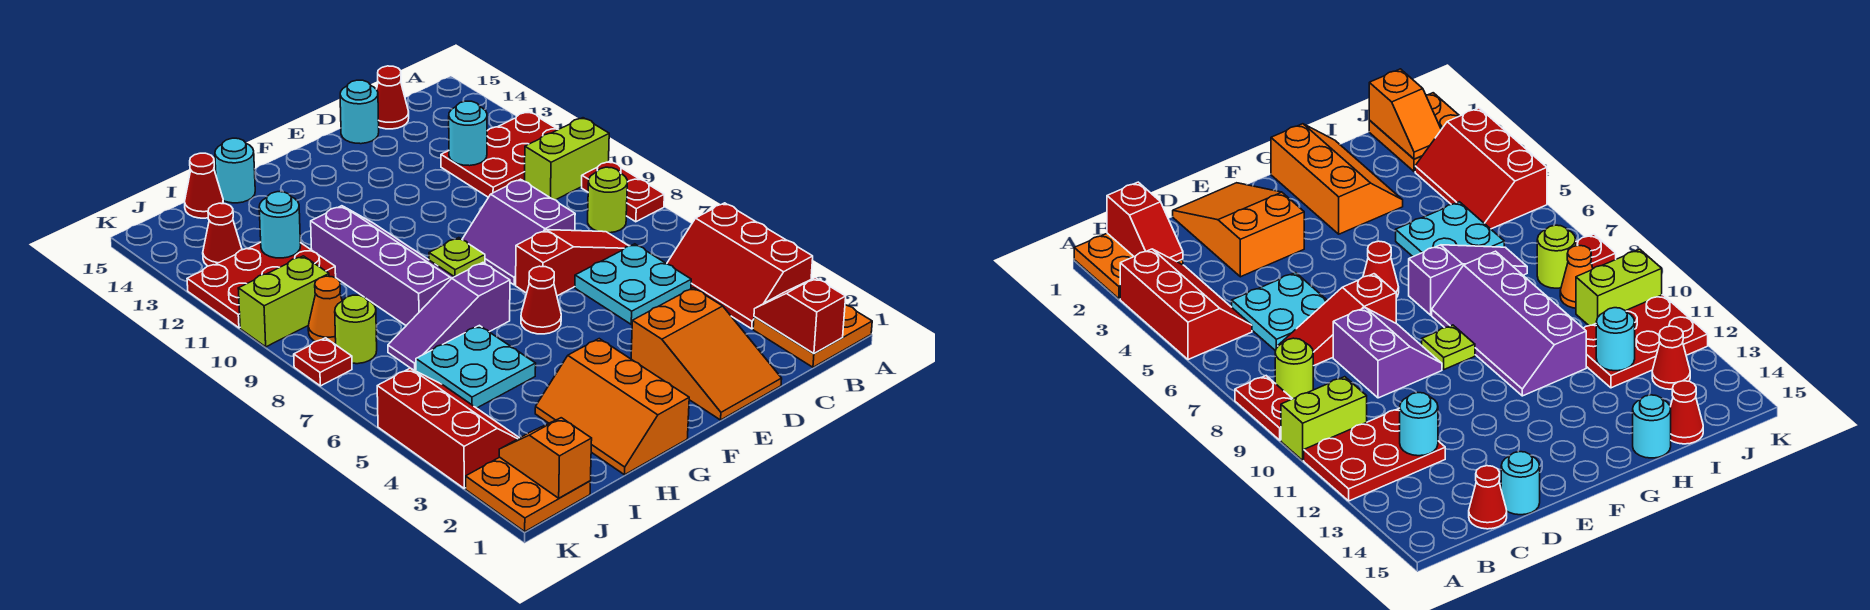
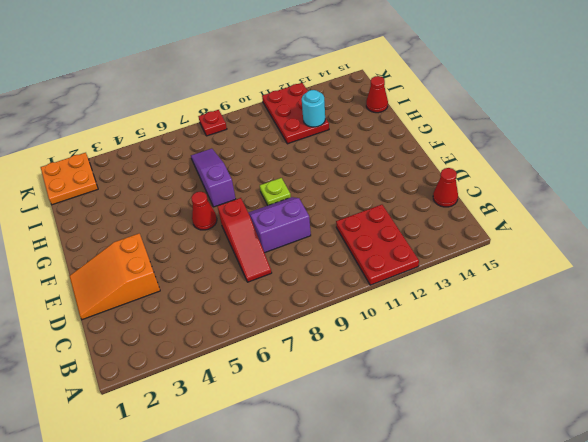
none -> orange plate A1:B2 level 1
none -> red slope A3:B5 level 1 top A
none -> red plate A8:A9 level 1
none -> lime brick A10:B10 level 1

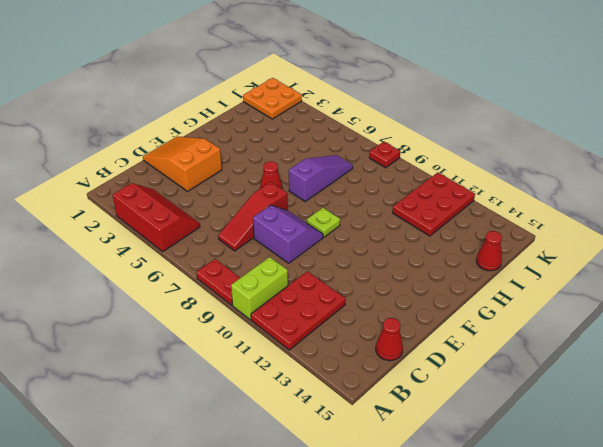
none -> orange plate A1:B2 level 1
none -> lime round brick B8 level 1
none -> cyan plate C5:D6 level 1
none -> cyan round brick D15 level 1

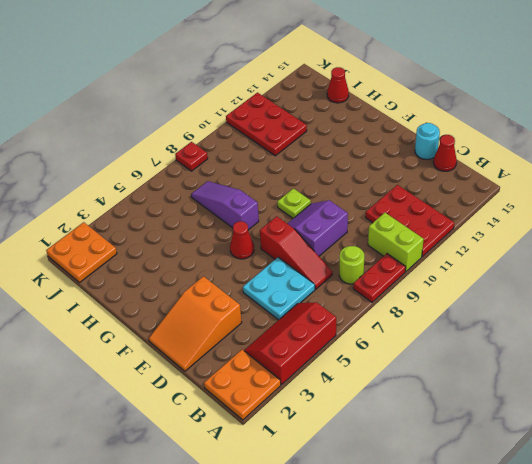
none -> orange slope G1:H3 level 1 top G
none -> purple slope G8:H11 level 1 top H
none -> cyan plate H5:I6 level 1
none -> cyan round brick H15 level 1

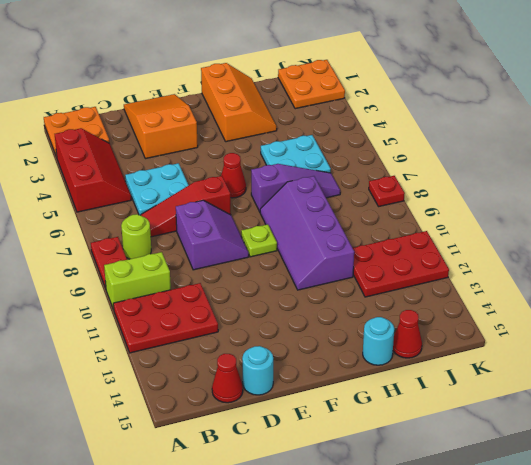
none -> red slope J3:K5 level 1 top K
none -> lime round brick J8 level 1
none -> orange cone J9 level 1
none -> lime brick J10:K10 level 1

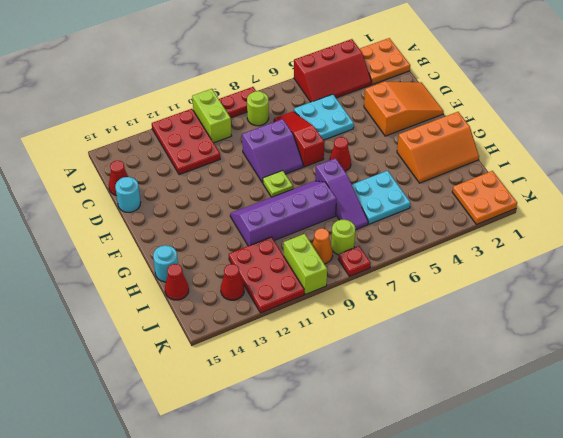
none -> red slope J3:K5 level 1 top K
none -> red slope B1:B2 level 2 top 1
none -> cyan round brick C12 level 2
none -> cyan round brick I12 level 2

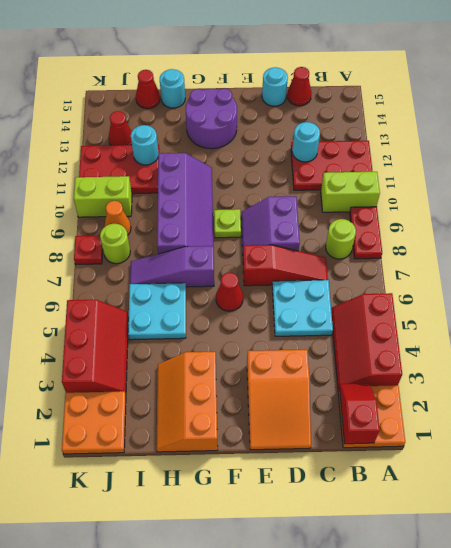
purple round brick F13:G14 level 1 -> none
none -> orange slope J1:J2 level 2 top 1

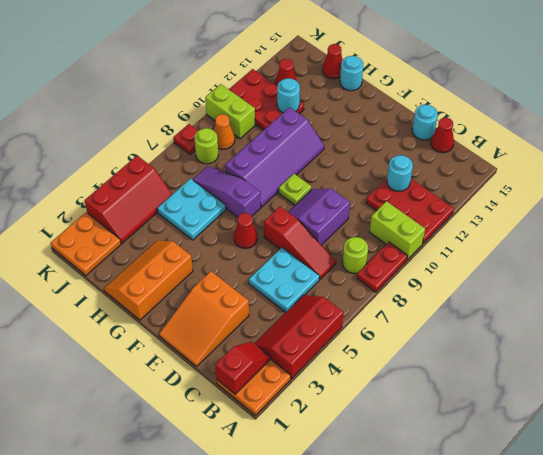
none -> orange slope J1:J2 level 2 top 1

